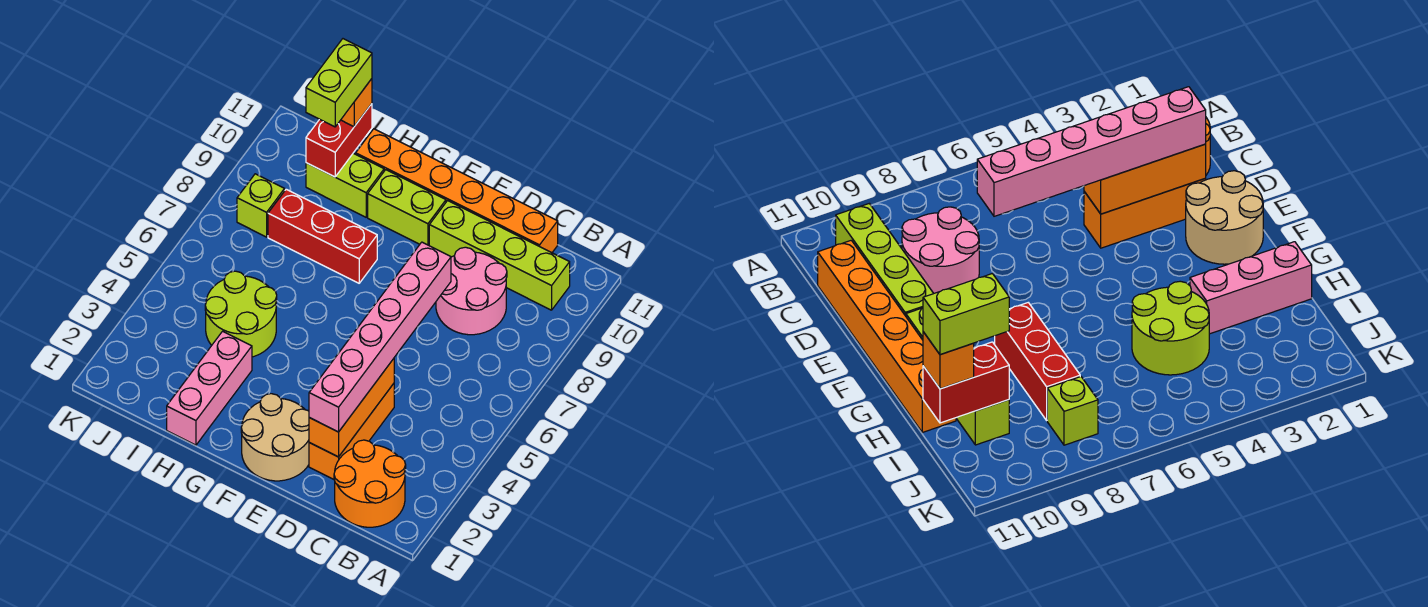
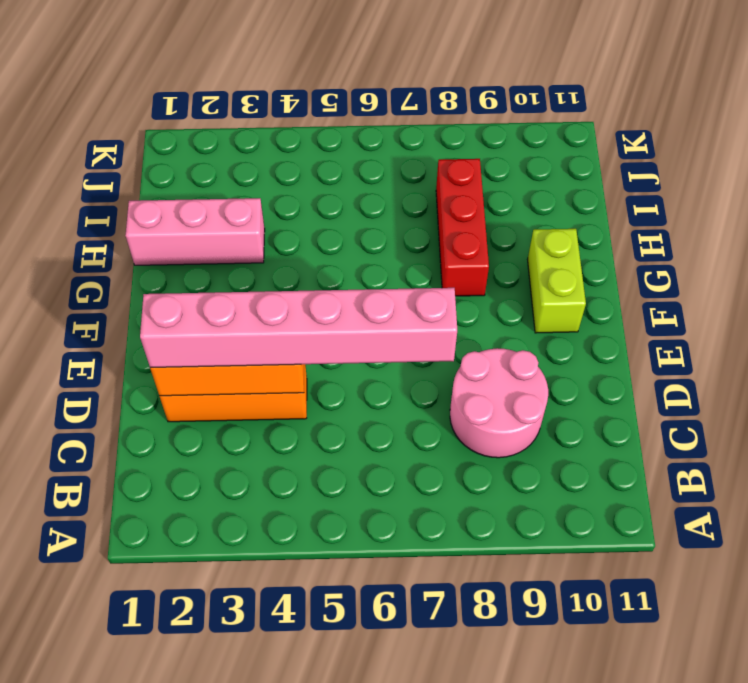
none -> orange round brick B1:C2 level 1
none -> lime brick B10:E10 level 1
none -> orange brick C11:H11 level 1

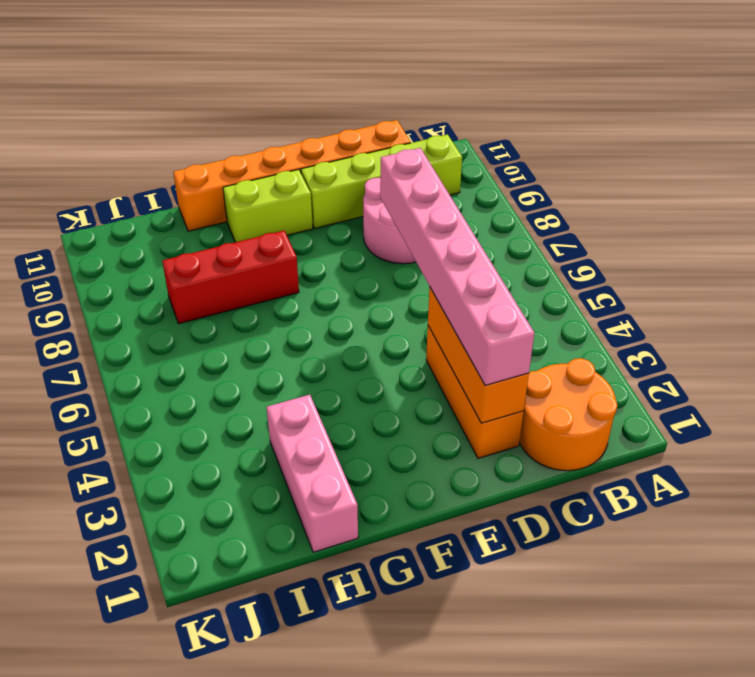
none -> tan round brick E1:F2 level 1
none -> lime round brick H4:I5 level 1
none -> lime brick H10:I10 level 1

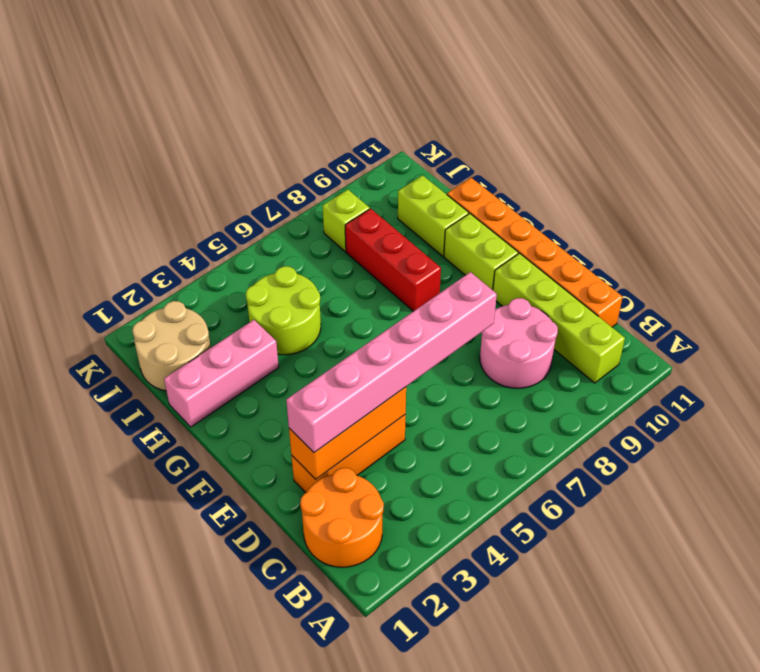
tan round brick I1:J2 level 1 -> tan round brick E1:F2 level 1
none -> red brick I10:I11 level 2
none -> orange brick I11 level 3
none -> lime brick I10:I11 level 4

